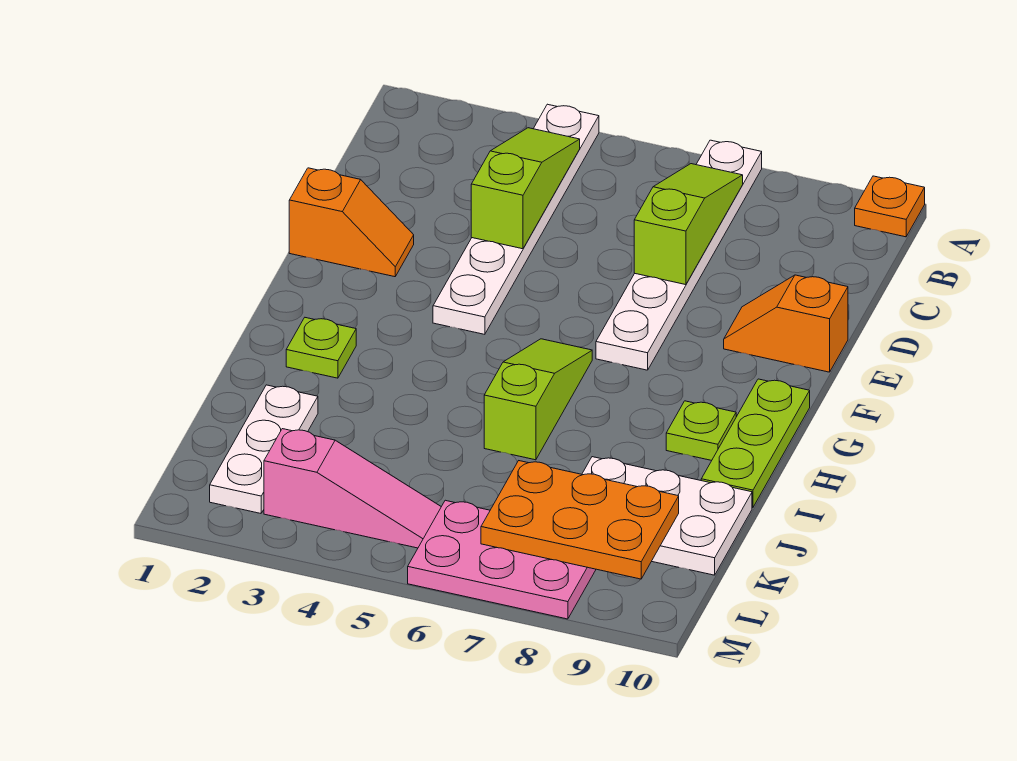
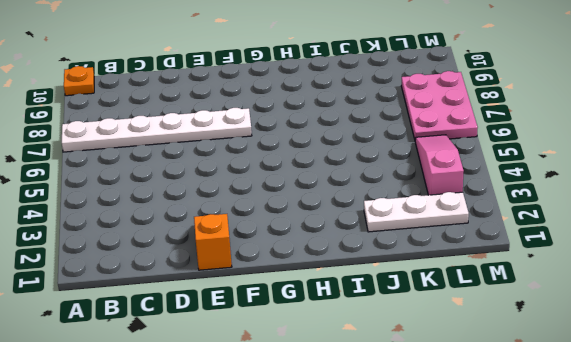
none -> white plate A4:F4 level 1
none -> orange slope E9:E10 level 1 top 10
none -> lime slope G6:I6 level 1 top I

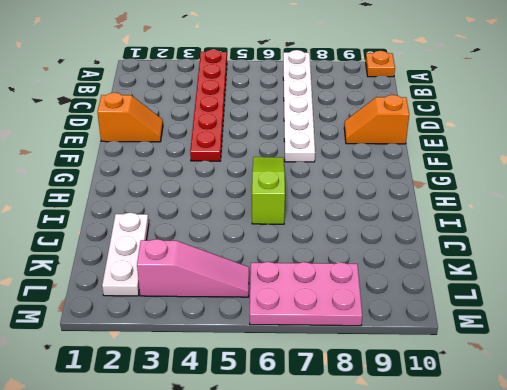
red plate A4:F4 level 1 -> white plate A4:F4 level 1
none -> lime plate G10:I10 level 1
none -> lime plate H2 level 1
none -> lime plate H9 level 1

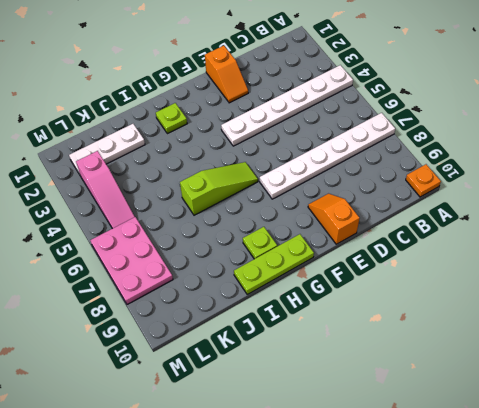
none -> white plate J8:K10 level 1
none -> lime slope B4:D4 level 2 top D
none -> lime slope B7:D7 level 2 top D

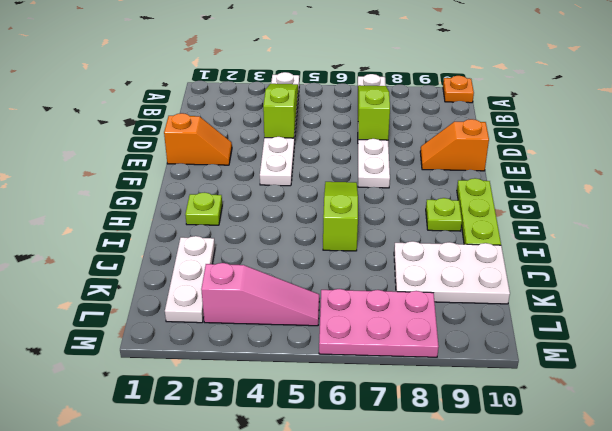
none -> orange plate K7:L9 level 2

